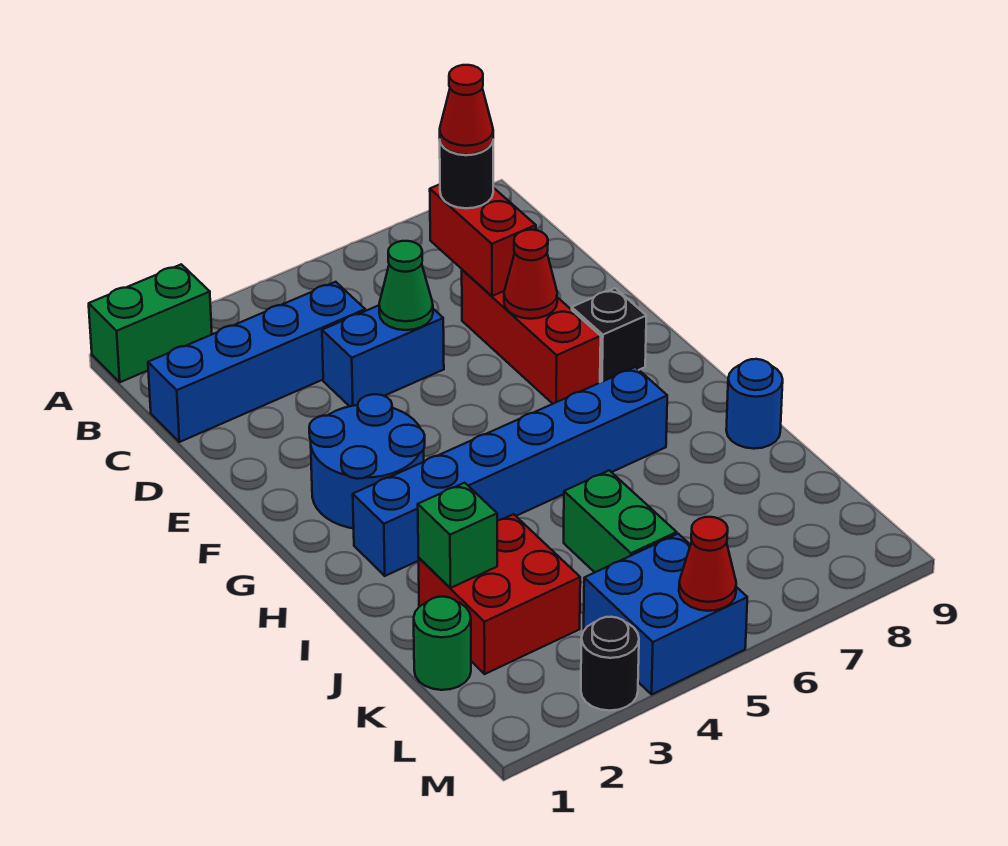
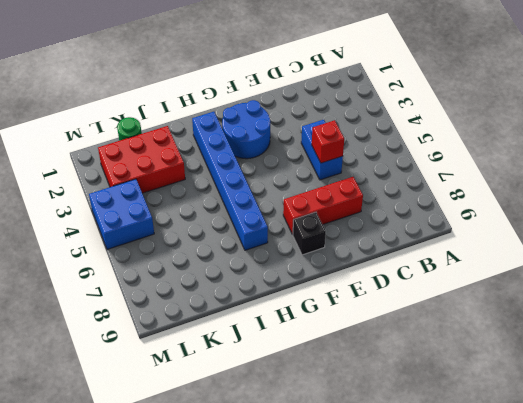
red brick D5 level 2 -> green cone D5 level 2
red brick J2:L3 level 1 -> red brick J2:K3 level 1
none -> green brick A1:A2 level 1
none -> blue brick C1:C4 level 1
none -> blue round brick I9 level 1

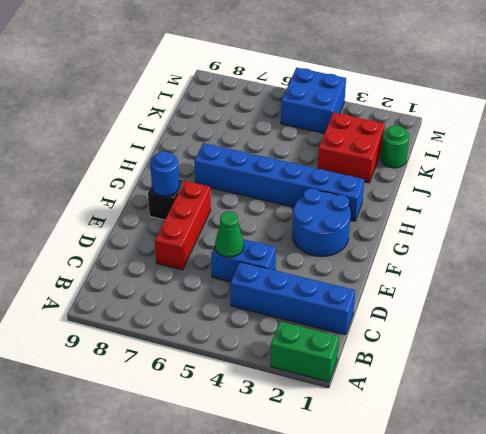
blue round brick F8 level 2 -> blue round brick I9 level 1
none -> green brick J5:K5 level 1
none -> black round brick M3 level 1
none -> red brick C7:D7 level 2

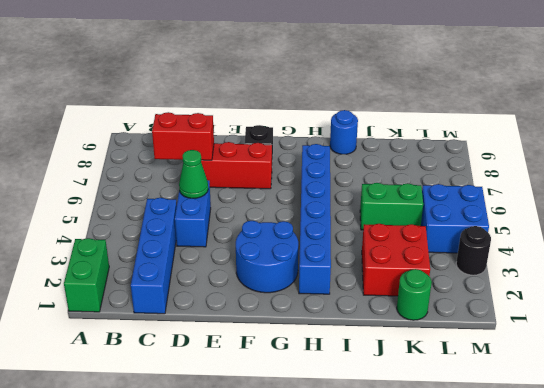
none -> red cone E7 level 2
none -> green brick J2 level 2
none -> red cone M5 level 2

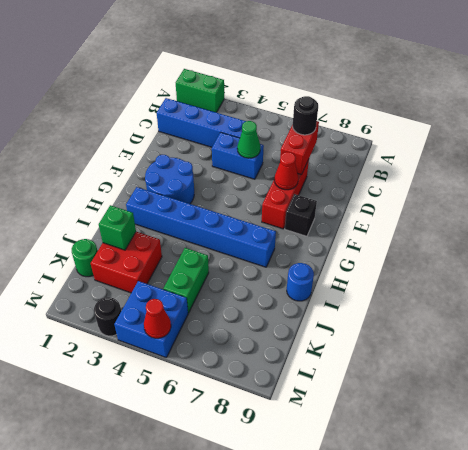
none -> red cone C7 level 4

